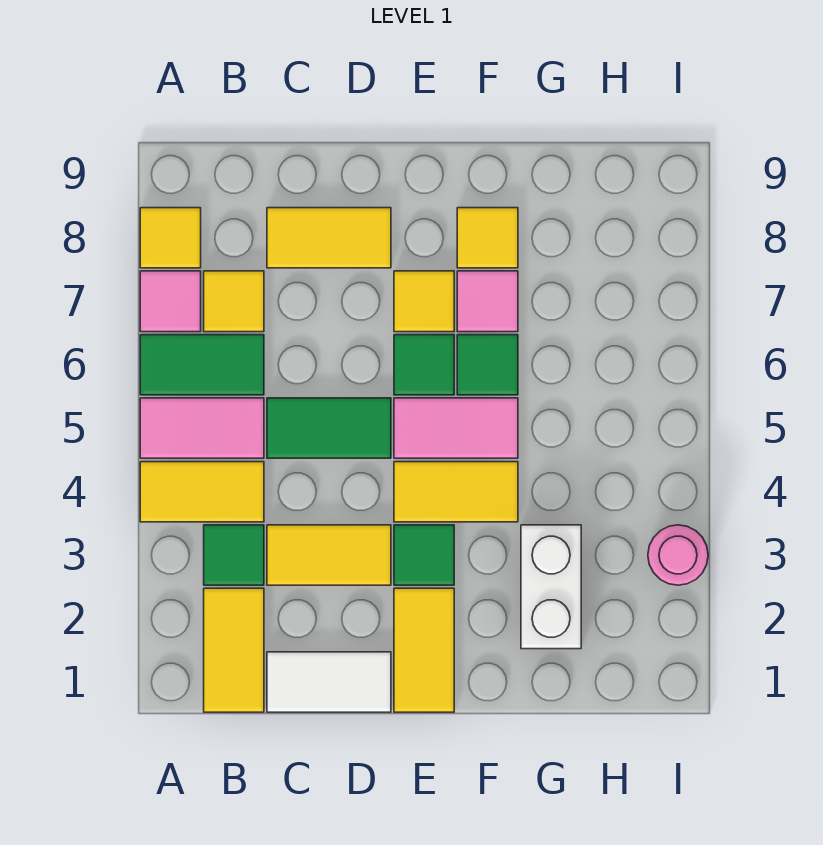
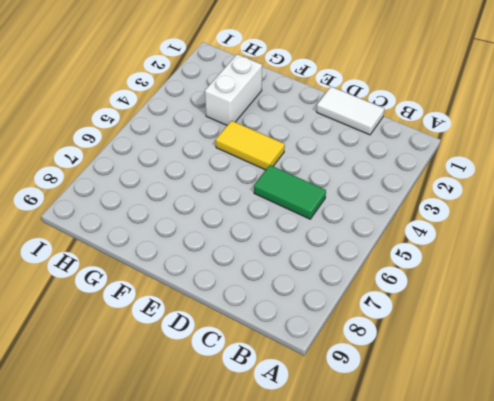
none -> yellow tile A4:B4 level 1
none -> pink tile A5:B5 level 1
none -> green tile A6:B6 level 1

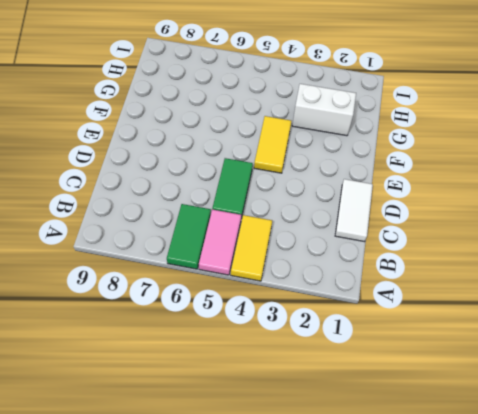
none -> pink tile A7 level 1
none -> yellow tile A8 level 1
none -> yellow tile B1:B2 level 1

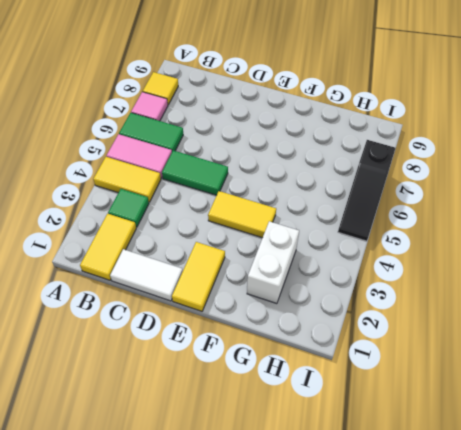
black slope I5:I7 level 1 top 7 -> none
none -> yellow tile B7 level 1
none -> yellow tile C3:D3 level 1
none -> yellow tile C8:D8 level 1

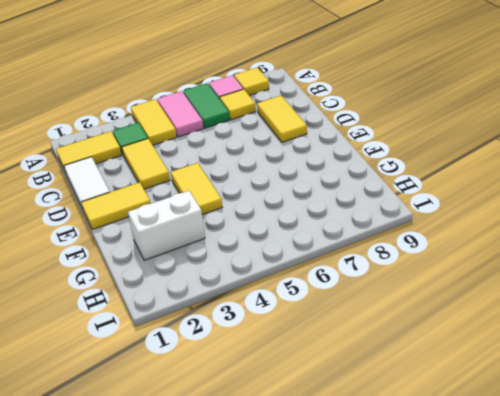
none -> green tile C5:D5 level 1
none -> green tile E3 level 1
none -> pink tile E5:F5 level 1

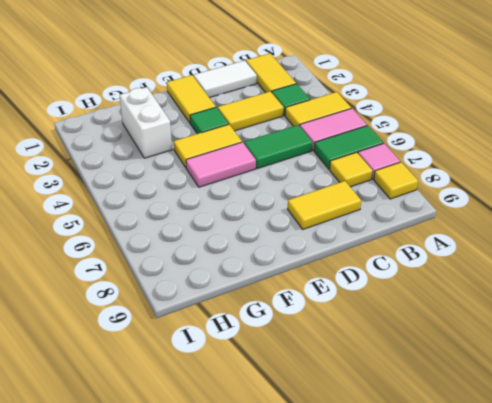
none -> green tile E6 level 1
none -> yellow tile E7 level 1
none -> green tile F6 level 1

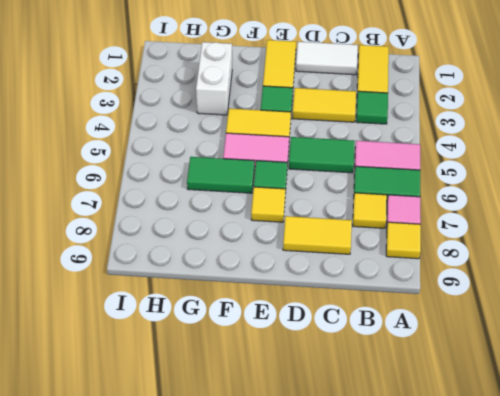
green tile F6:G6 level 1 -> green tile F6 level 1
none -> yellow tile A4:B4 level 1
none -> pink tile F7 level 1
none -> yellow tile F8 level 1

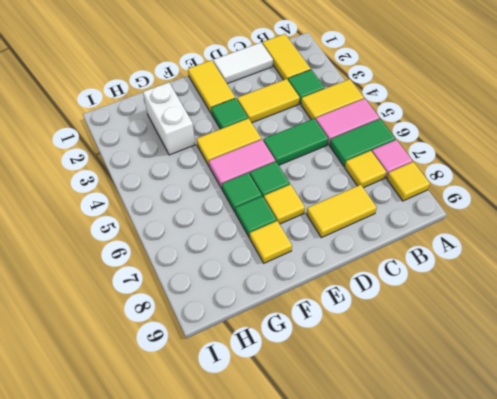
green tile F7 level 1 -> pink tile F7 level 1
none -> pink round brick I3 level 1

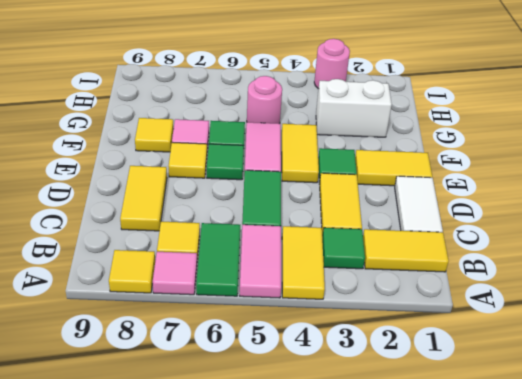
pink round brick G5 level 1 -> none

